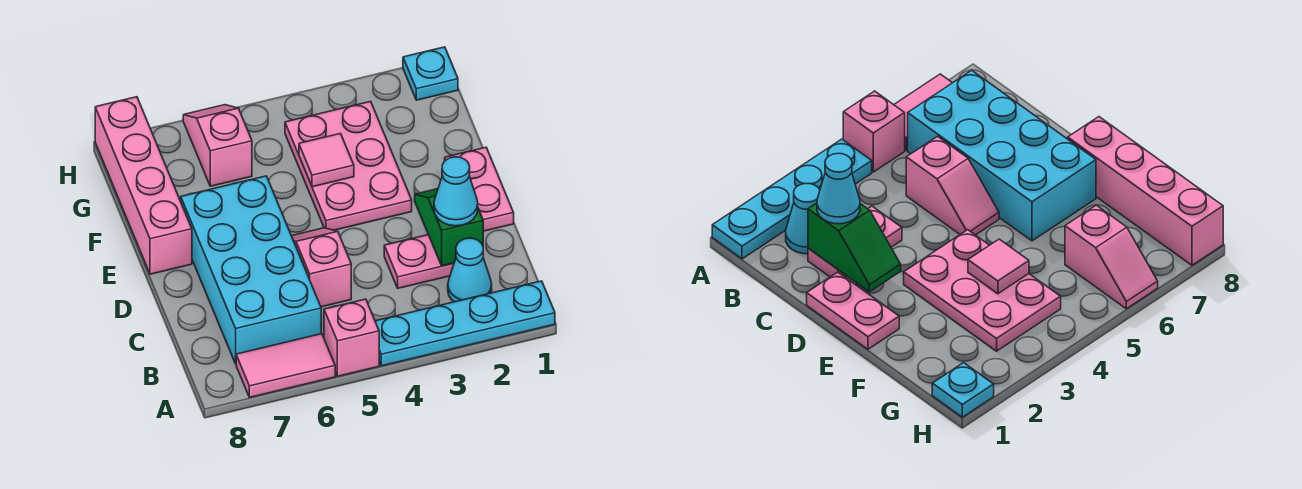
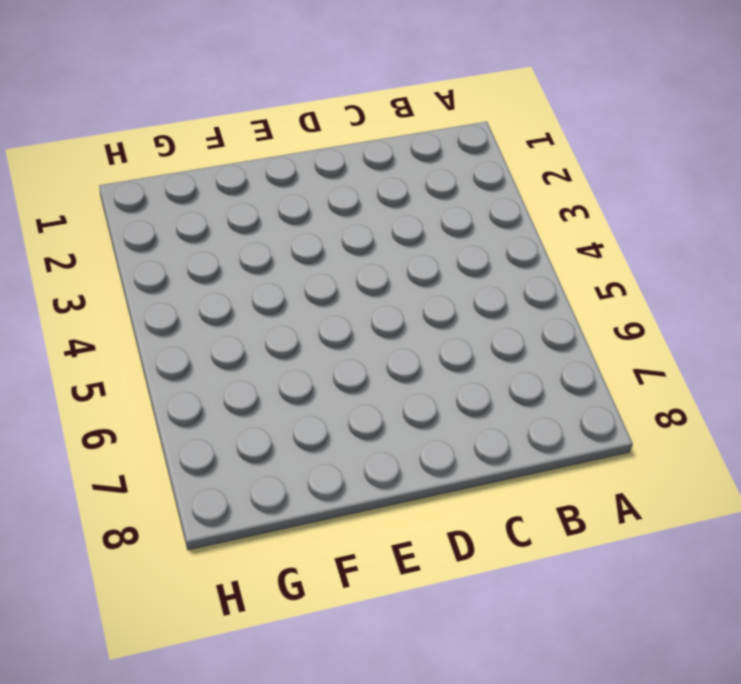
none -> cyan plate A1:A4 level 1
none -> pink brick A5 level 1
none -> pink tile A6:A7 level 1

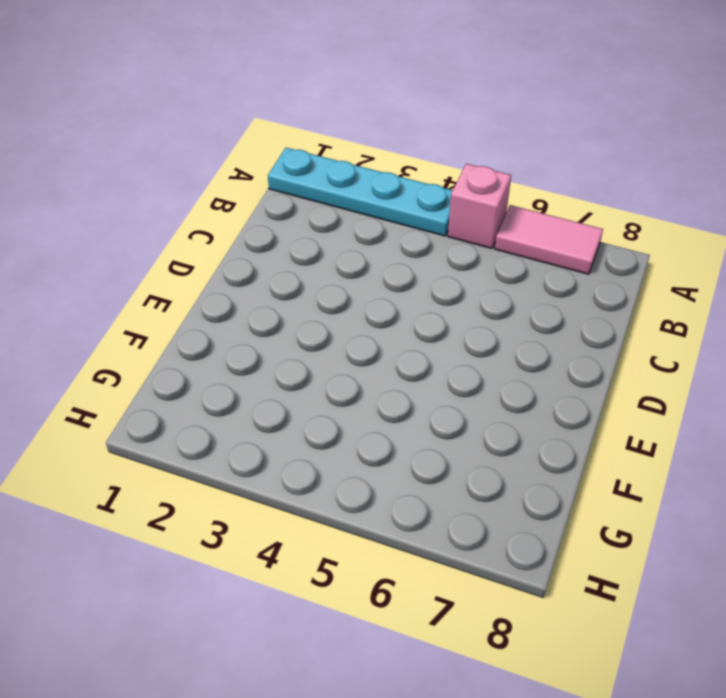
none -> cyan cone B2 level 1
none -> cyan brick B6:E7 level 1
none -> pink plate C2:C3 level 1

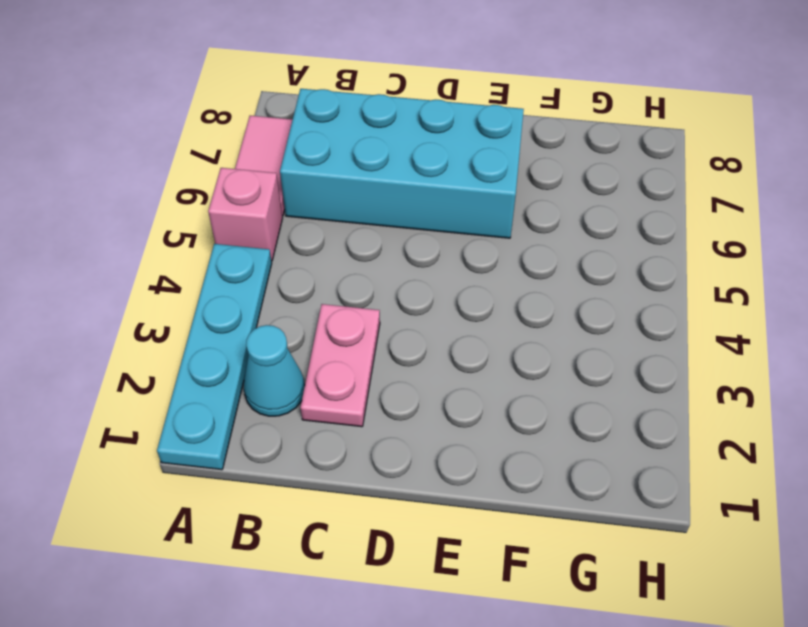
none -> pink slope C5:D5 level 1 top C
none -> pink plate D1:E1 level 1
none -> pink plate E3:G4 level 1

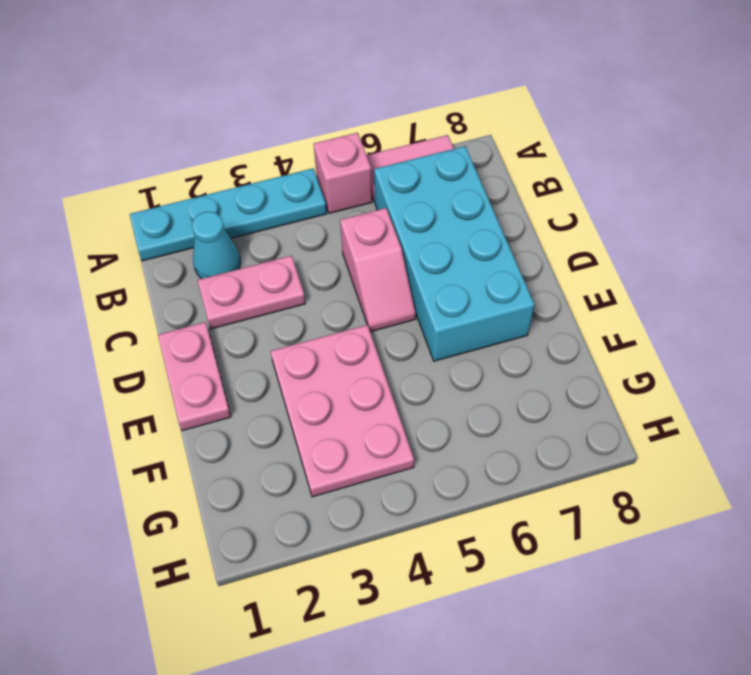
none -> pink brick E8:H8 level 1
none -> pink slope G6:H6 level 1 top G
none -> cyan plate H1 level 1

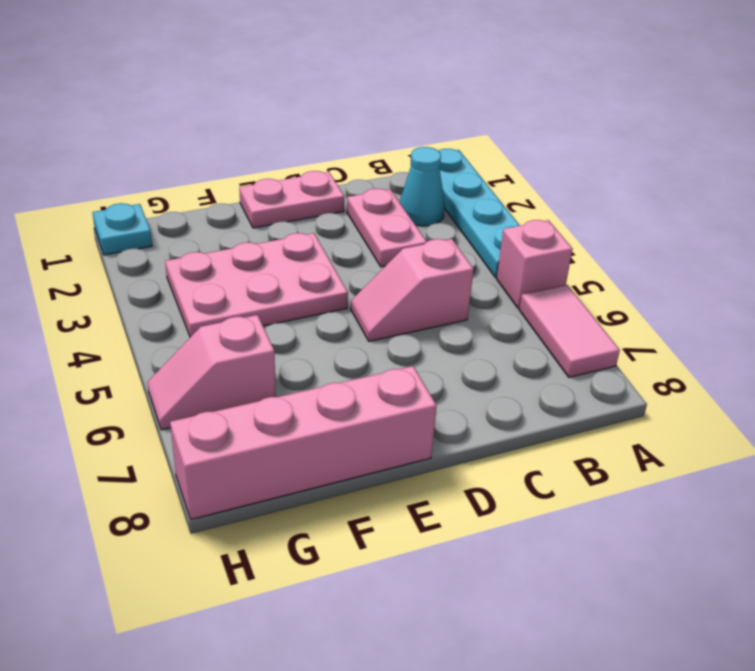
none -> cyan brick B6:E7 level 1
none -> green slope C2:D2 level 2 top C
none -> pink tile F4 level 2

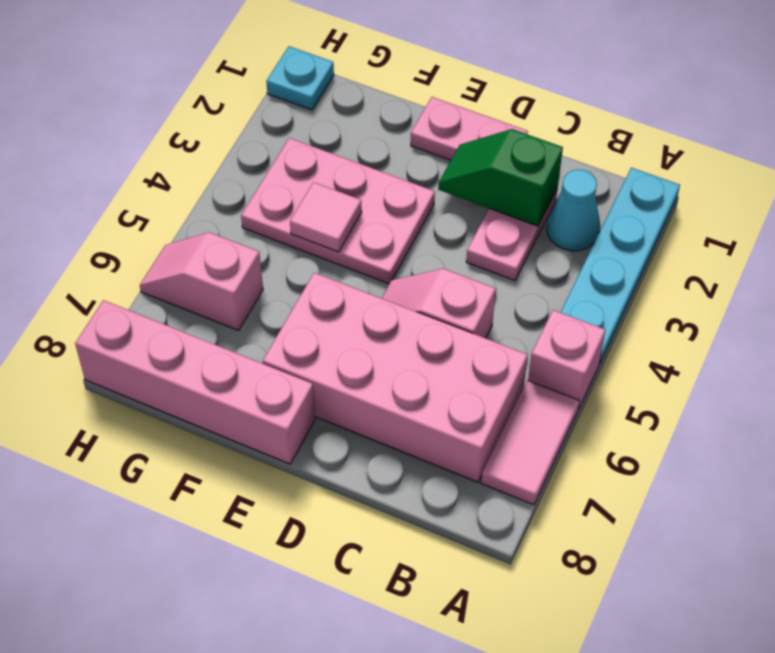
pink brick B6:E7 level 1 -> cyan brick B6:E7 level 1
none -> cyan cone C2 level 3

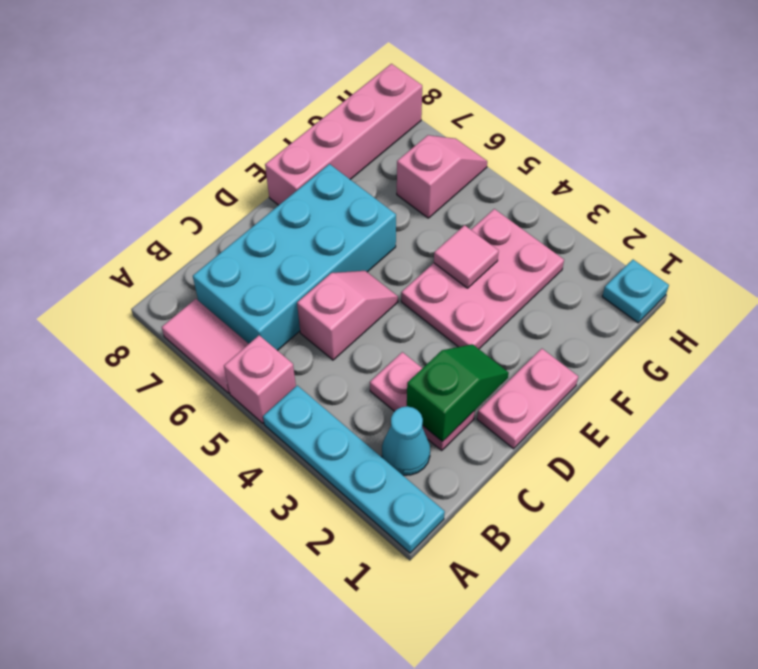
none -> cyan cone C2 level 3

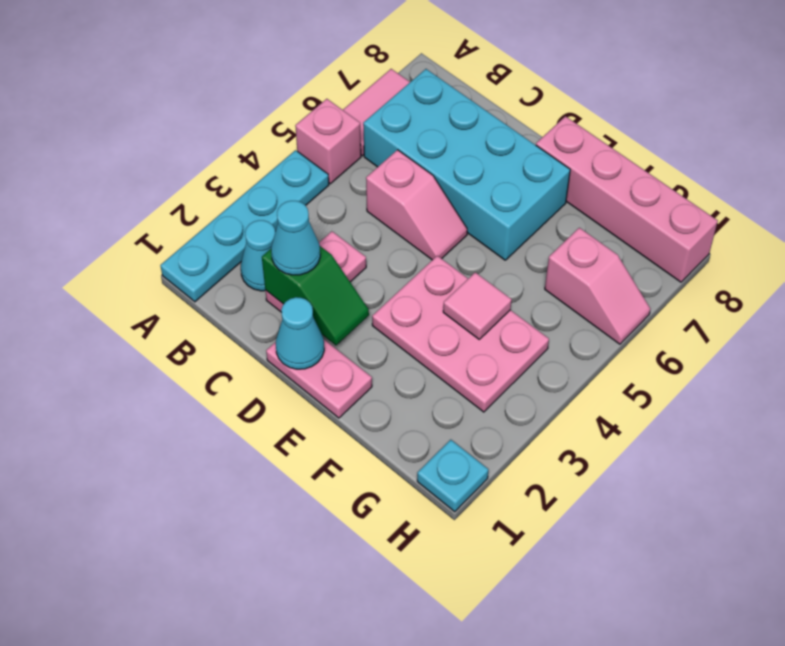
cyan cone D1 level 2 -> none

